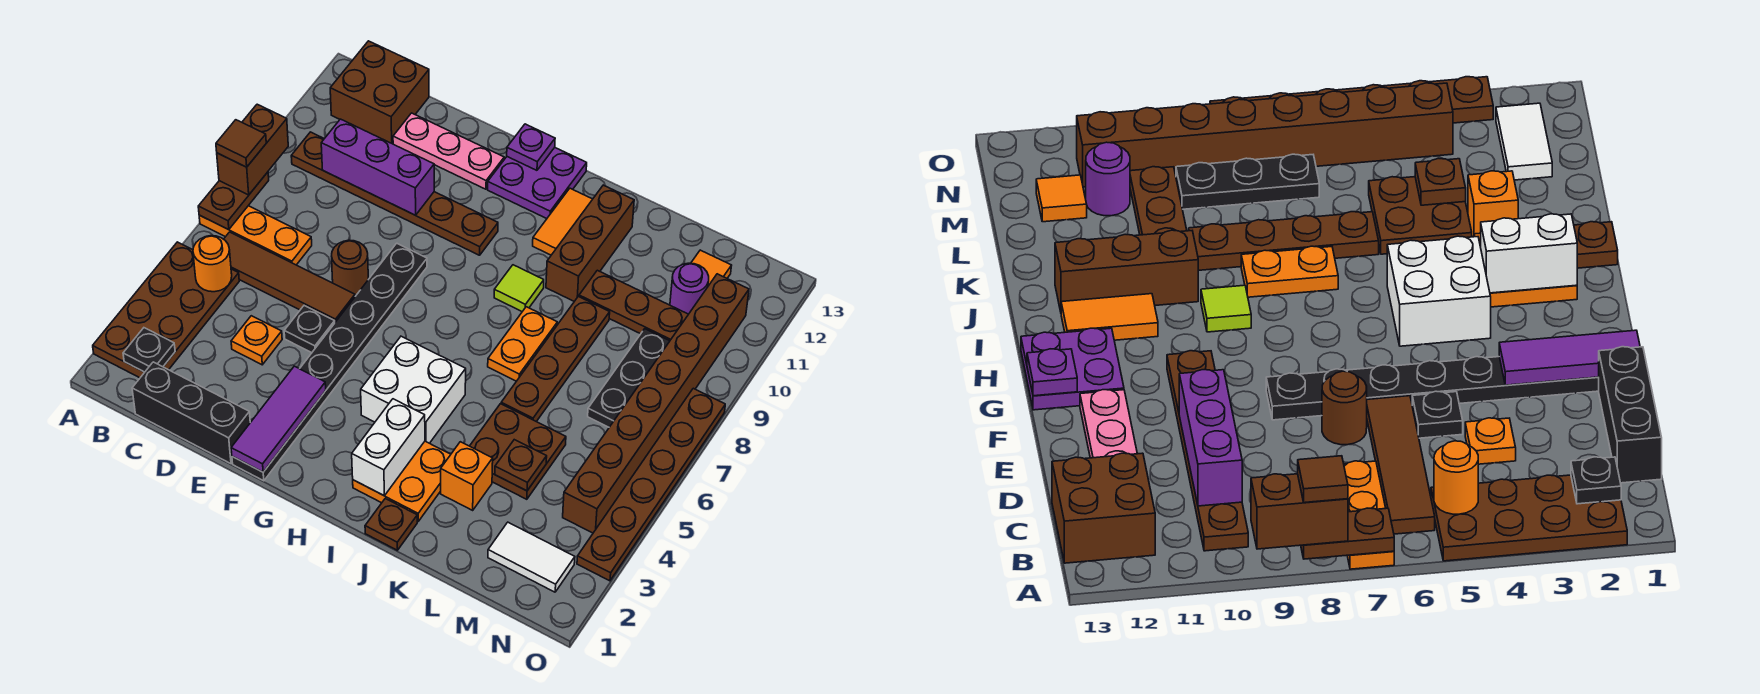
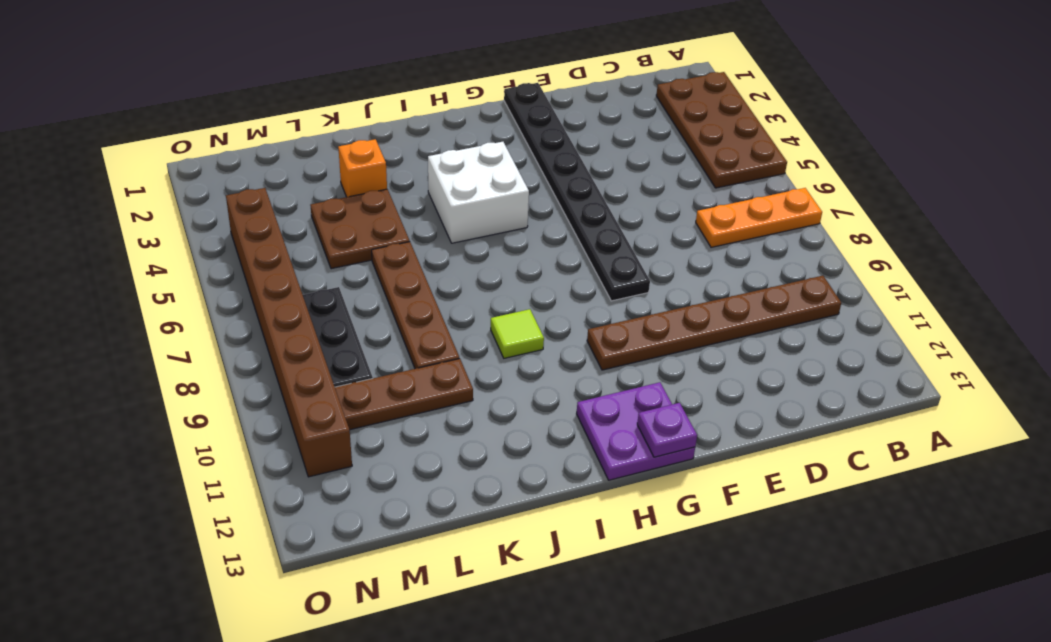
none -> brown tile B6:E6 level 1
none -> brown brick B12:C13 level 1
none -> black brick C1:E1 level 1
none -> orange plate D4 level 1

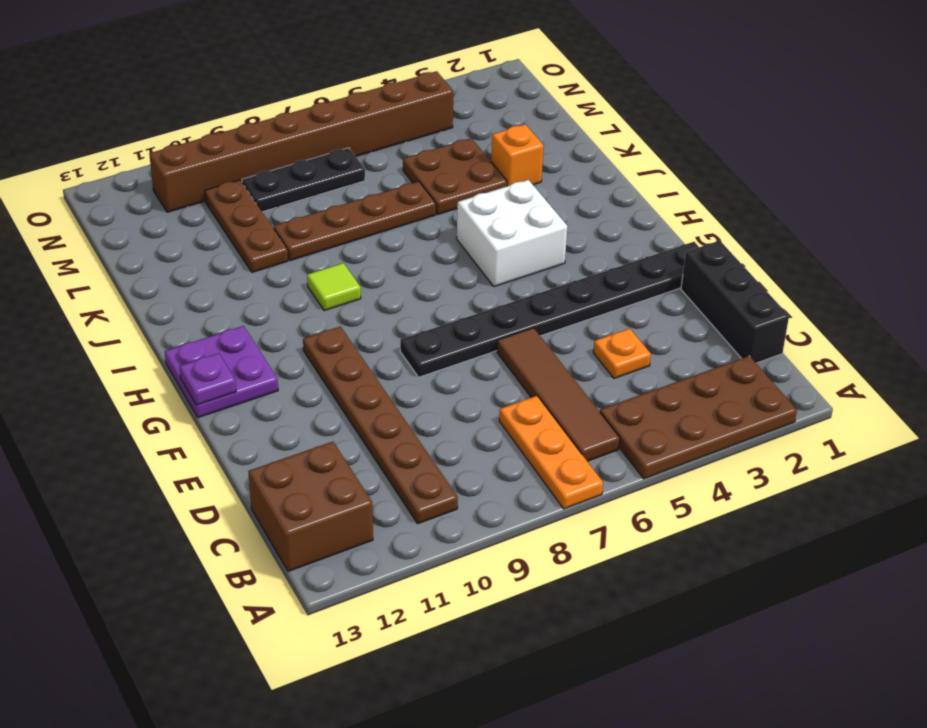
none -> pink plate D12:F12 level 1
none -> black plate E5 level 1
none -> brown round brick E7 level 1
none -> orange plate I2:J3 level 1

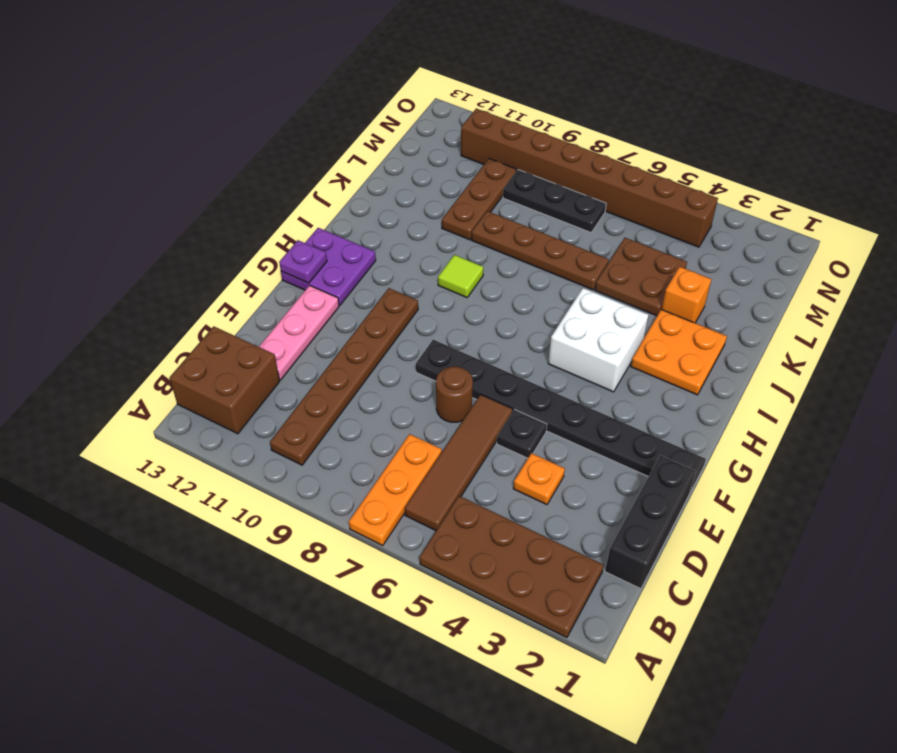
none -> orange tile I11:I12 level 1
none -> brown plate J1 level 1
none -> orange plate J7:J8 level 1
none -> brown brick J10:J12 level 1

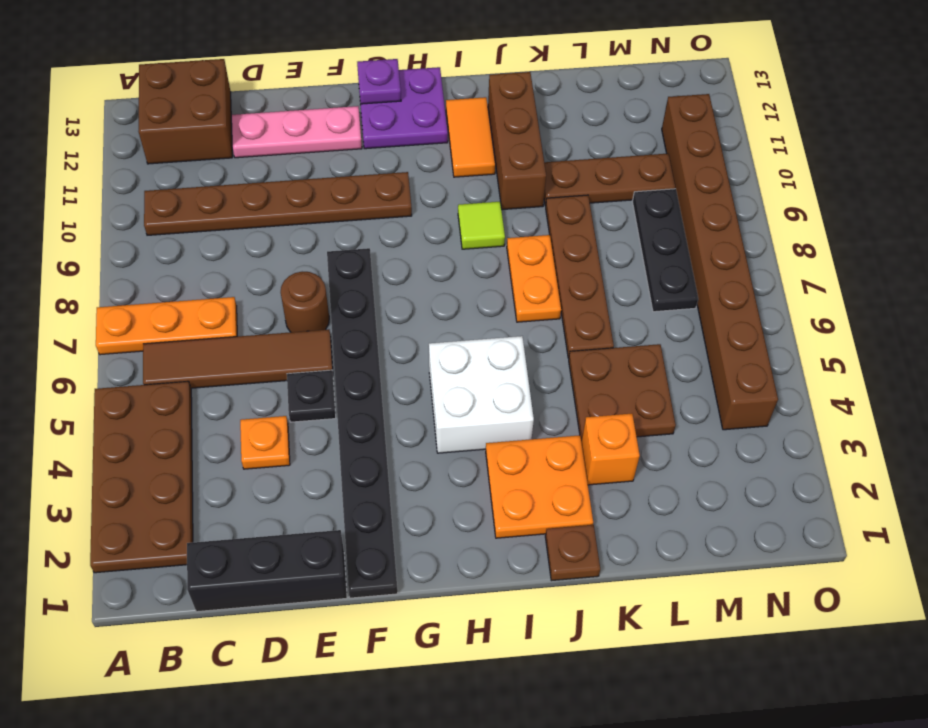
none -> white tile M2:N2 level 1
none -> purple round brick M11 level 1
none -> orange tile M12 level 1
none -> brown plate O3:O8 level 1

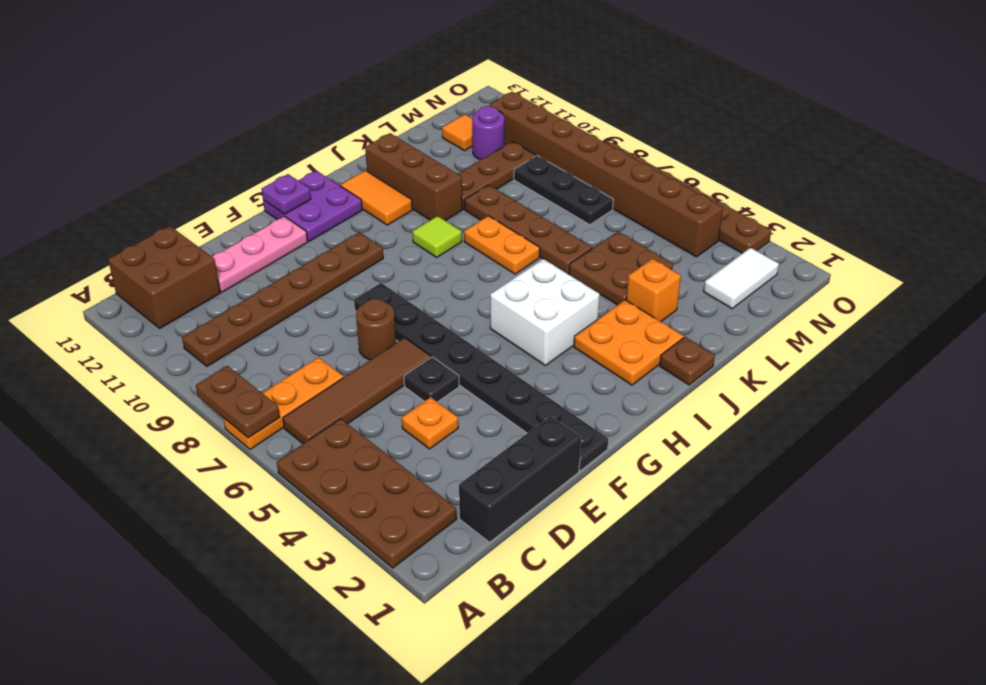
none -> black plate B2 level 2
none -> orange round brick B5 level 2
none -> purple brick C10:E10 level 2
none -> purple tile F1:F3 level 2

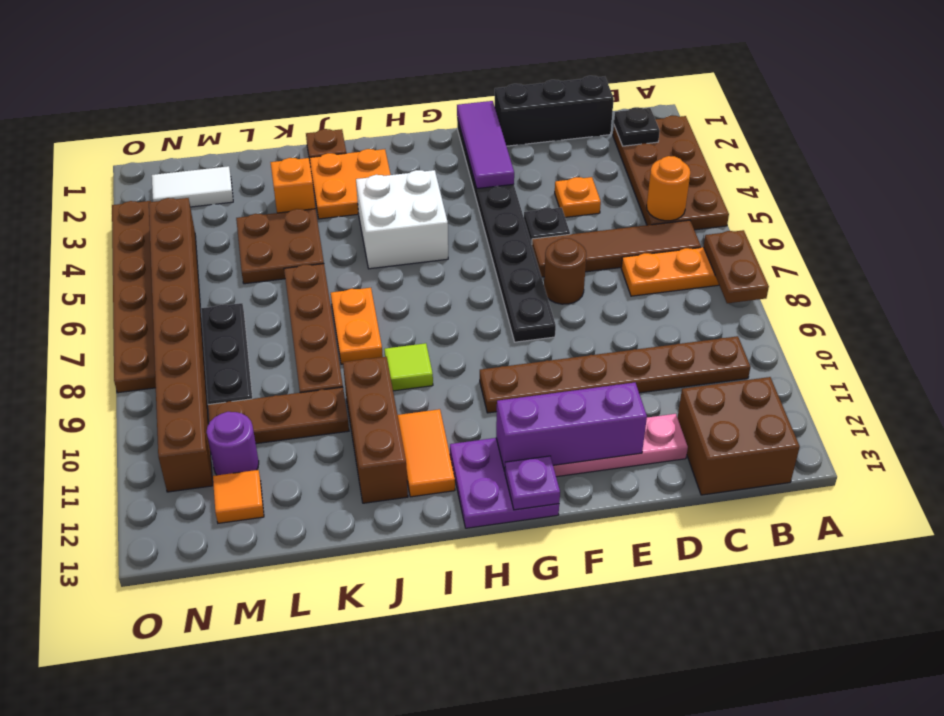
purple brick E12:G12 level 2 -> purple brick C10:E10 level 2
none -> white brick I2:I3 level 2
none -> brown plate L4 level 2
none -> brown brick A8:A9 level 3
none -> brown tile A8 level 4

